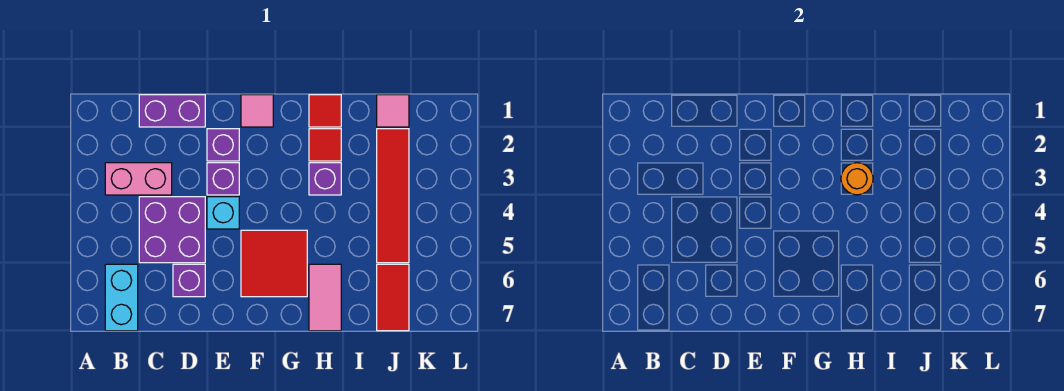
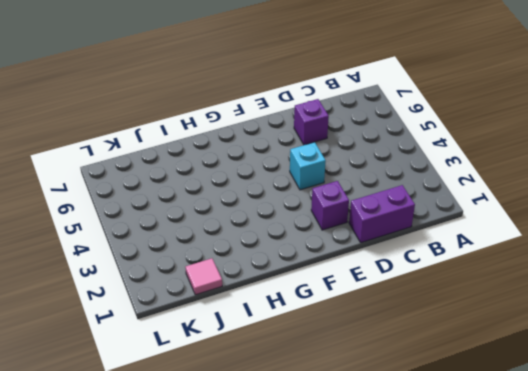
none -> pink brick B3:C3 level 1
none -> cyan brick B6:B7 level 1
none -> purple brick C4:D5 level 1

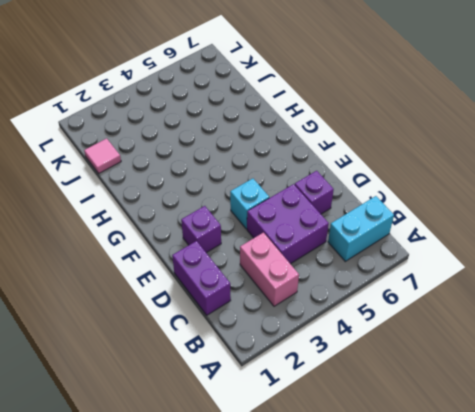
none -> purple brick E3 level 1
none -> pink tile F1 level 1
none -> red tile F5:G6 level 1

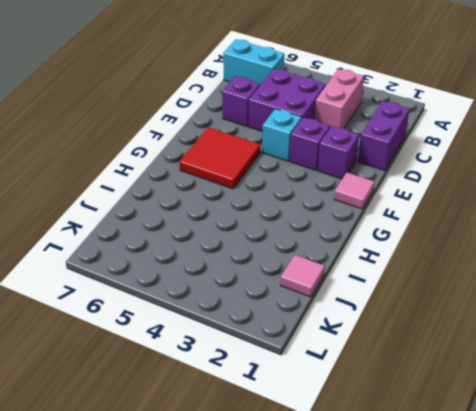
none -> red tile H1 level 1
none -> red tile H2 level 1
none -> purple brick H3 level 1

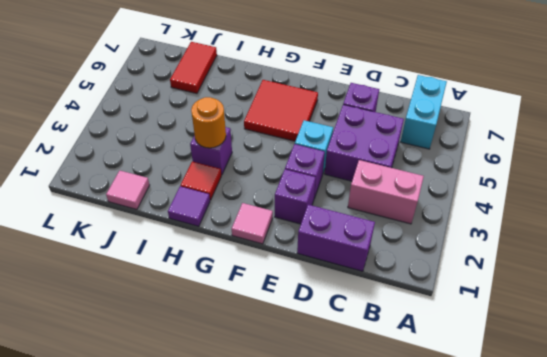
purple tile H1 level 1 -> red tile H1 level 1
none -> pink tile H6:H7 level 1
none -> red tile J2:J5 level 1

